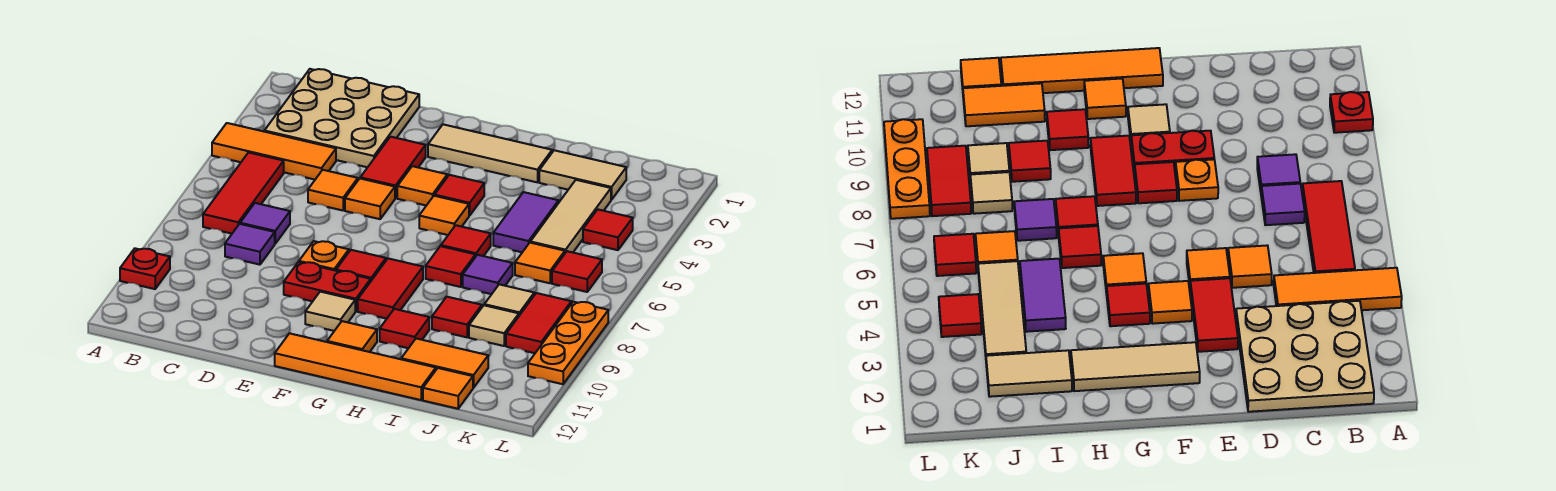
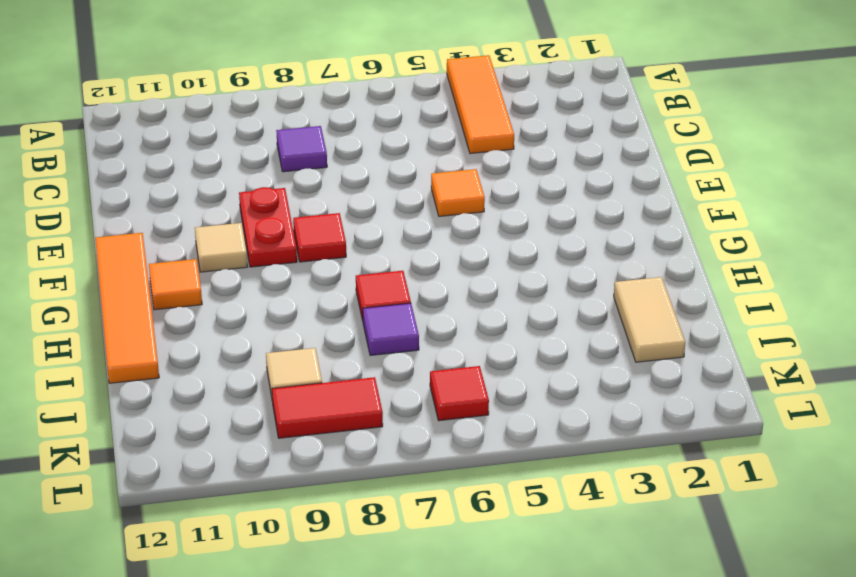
none -> red plate A10 level 1
none -> tan plate B1:D3 level 1
none -> red tile B5:B7 level 1
none -> purple tile C7 level 1

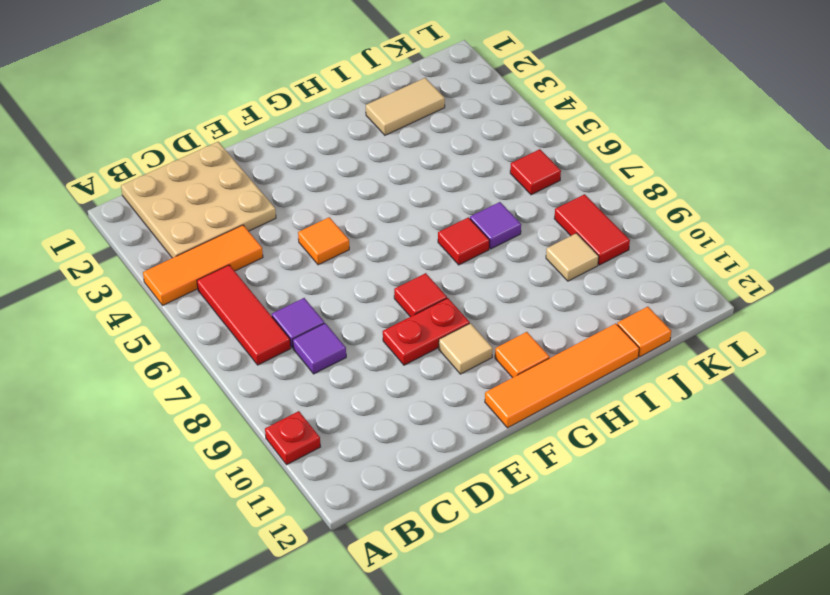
none -> orange tile D5 level 1
none -> red tile E3:E4 level 1
none -> orange plate E8 level 1
none -> tan tile F2:H2 level 1

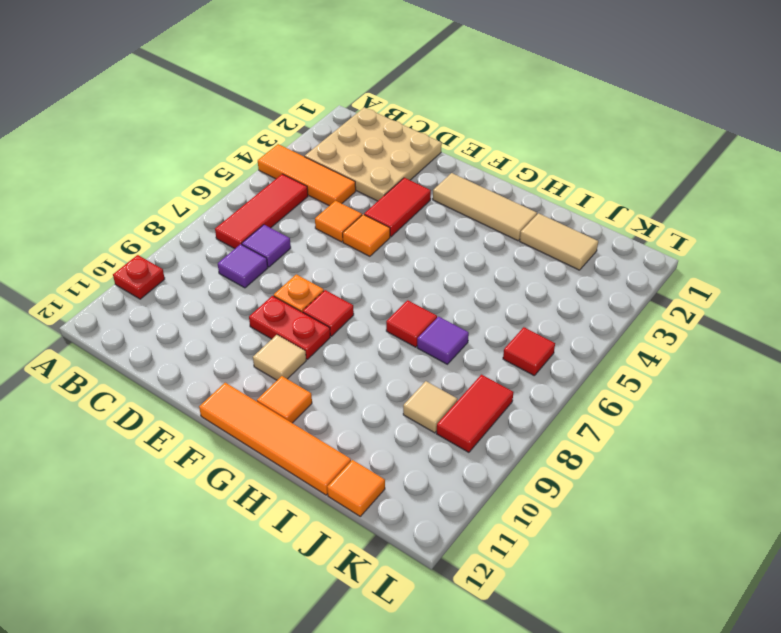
none -> orange tile F4 level 1
none -> red tile G4 level 1
none -> orange tile G5 level 1
none -> red tile G8:G9 level 1

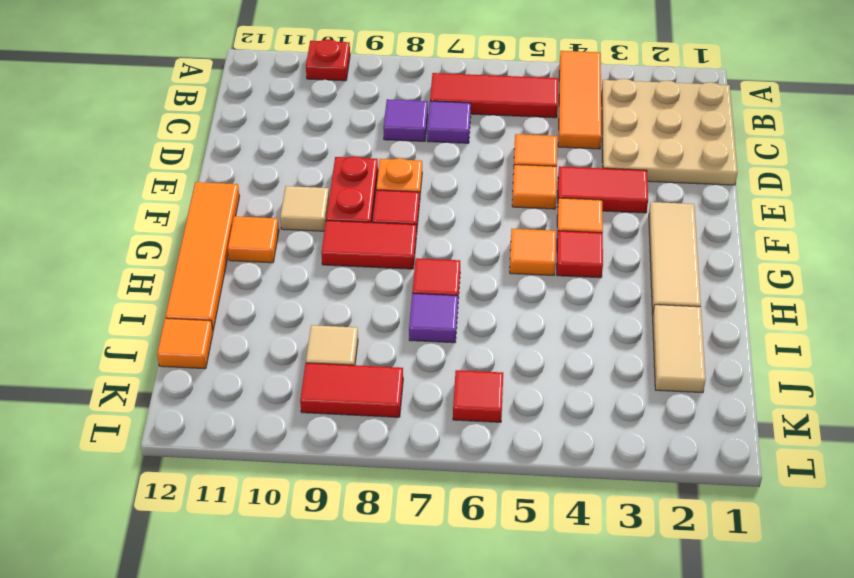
none -> red tile H6 level 1
none -> red tile H10 level 1
none -> purple tile I4:I5 level 1
none -> red tile I9 level 1

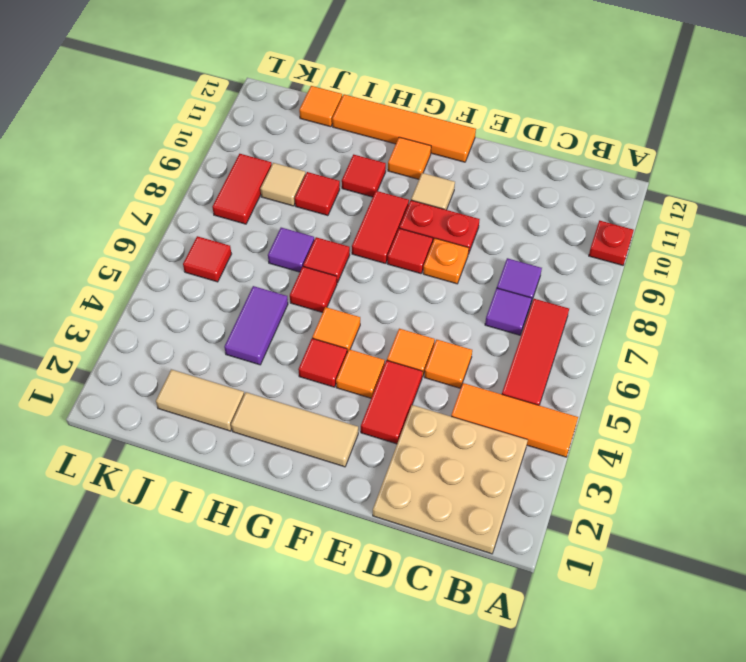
none -> orange tile I11:J11 level 1
none -> tan tile J3:J5 level 1
none -> orange tile J6 level 1
none -> tan tile J8 level 1

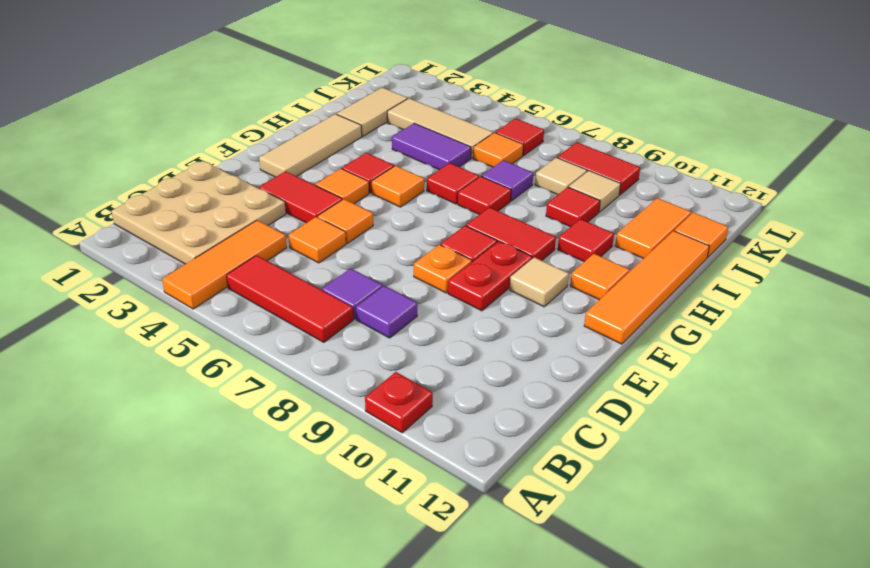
none -> red tile K4 level 1
none -> orange plate L8:L10 level 1

